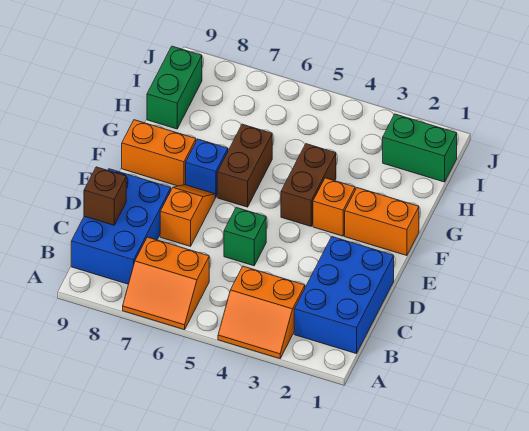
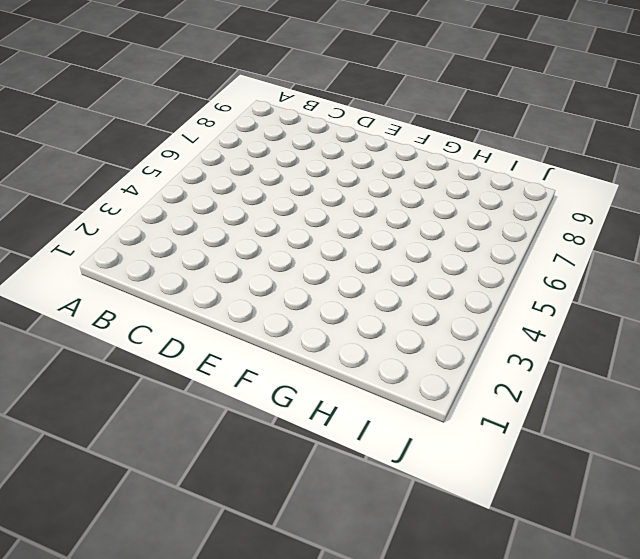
none -> orange slope A3:B4 level 1 top B
none -> orange slope A6:B7 level 1 top B
none -> blue brick B1:D2 level 1

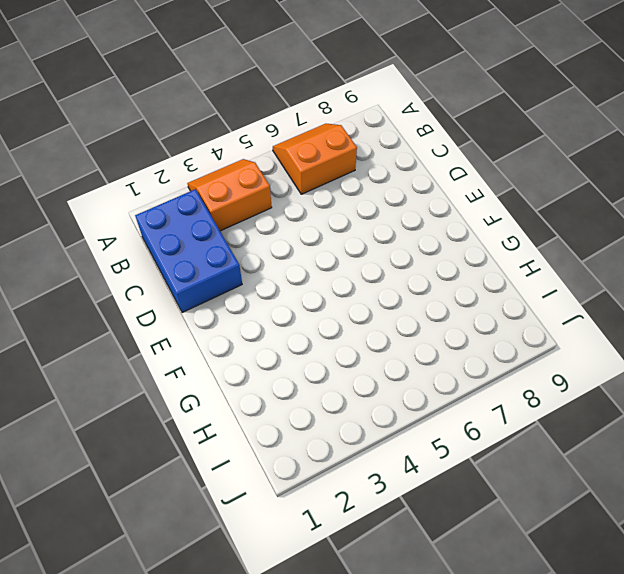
none -> blue brick B8:D9 level 1
none -> green brick D5 level 1
none -> orange slope D7:E7 level 1 top D

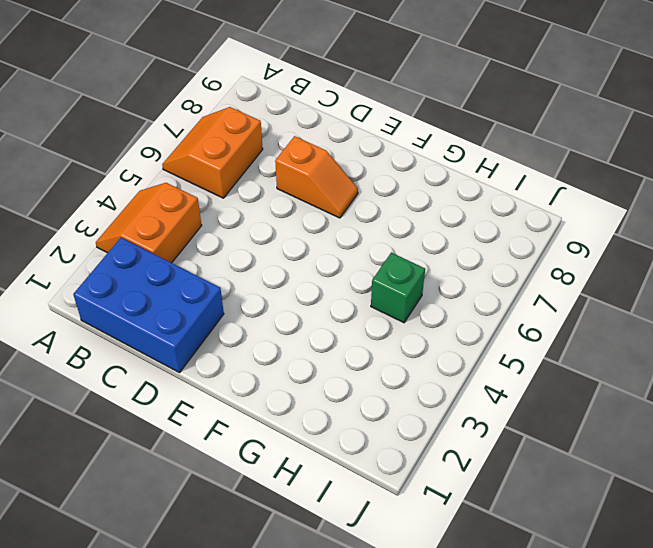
green brick H5 level 1 -> green brick D5 level 1
none -> blue brick B8:D9 level 1
none -> orange brick F1:F2 level 1
none -> orange brick F3 level 1

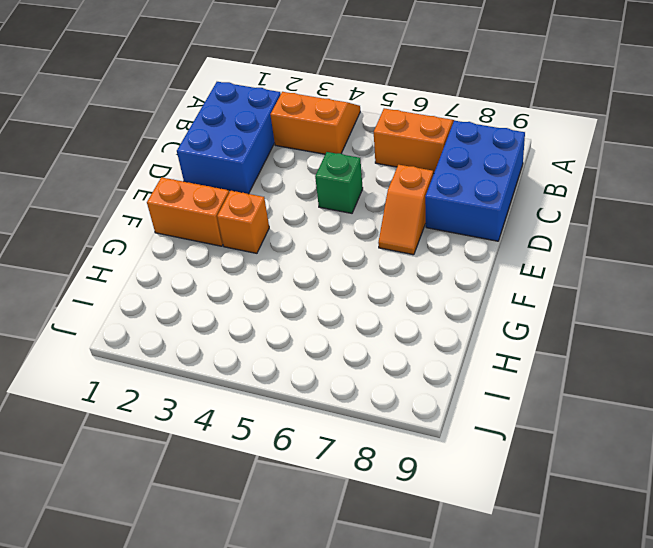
none -> brown brick F4:G4 level 1
none -> brown brick F6:G6 level 1
none -> blue brick F7 level 1

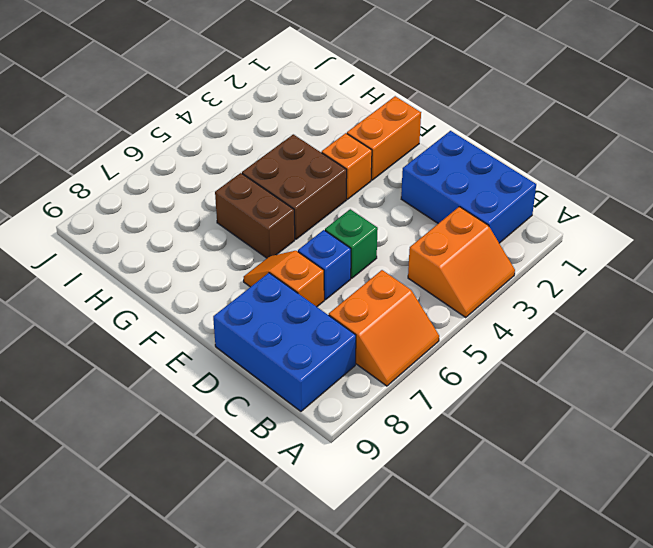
blue brick D6 level 1 -> blue brick F7 level 1
brown brick F4:G5 level 1 -> brown brick F4:G4 level 1
none -> orange brick F8:F9 level 1
none -> green brick H9:I9 level 1
none -> green brick I1:I2 level 1

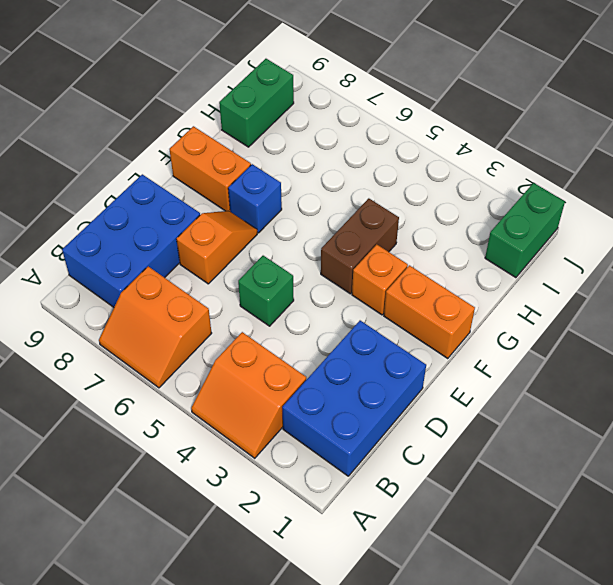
green brick I1:J1 level 1 -> green brick I1:I2 level 1
none -> brown brick F6:G6 level 1
none -> brown brick C9 level 2

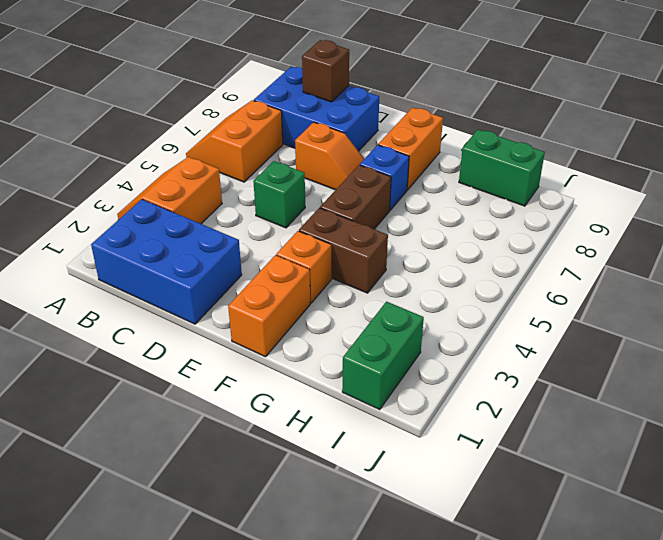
brown brick F5:F6 level 1 -> brown brick F6:G6 level 1

